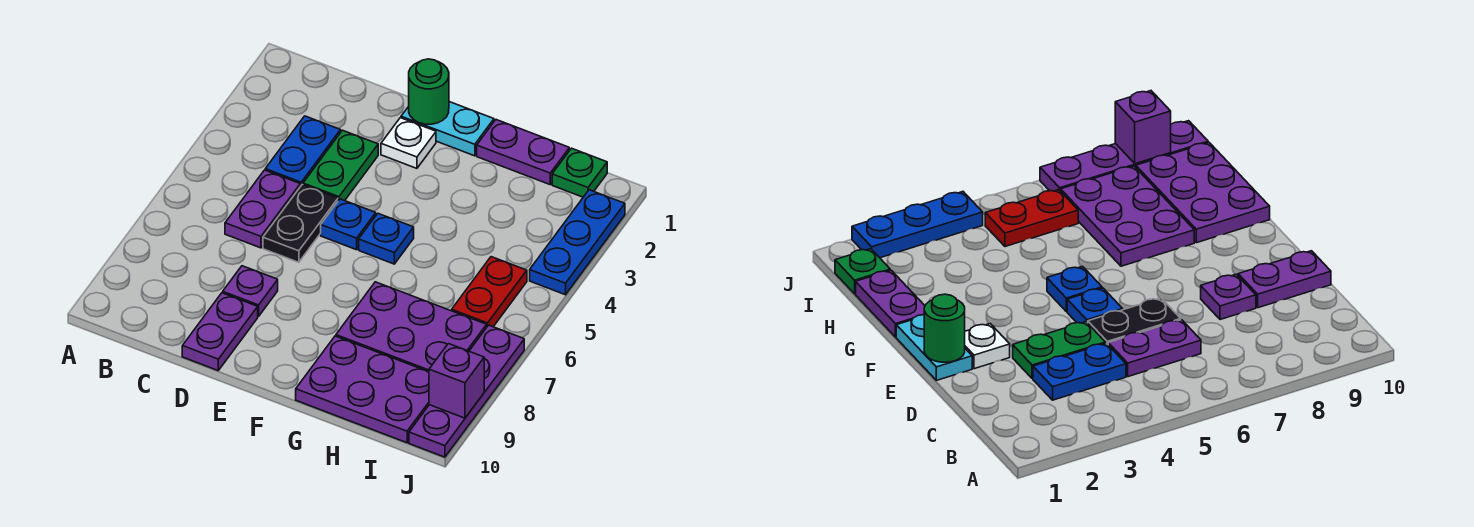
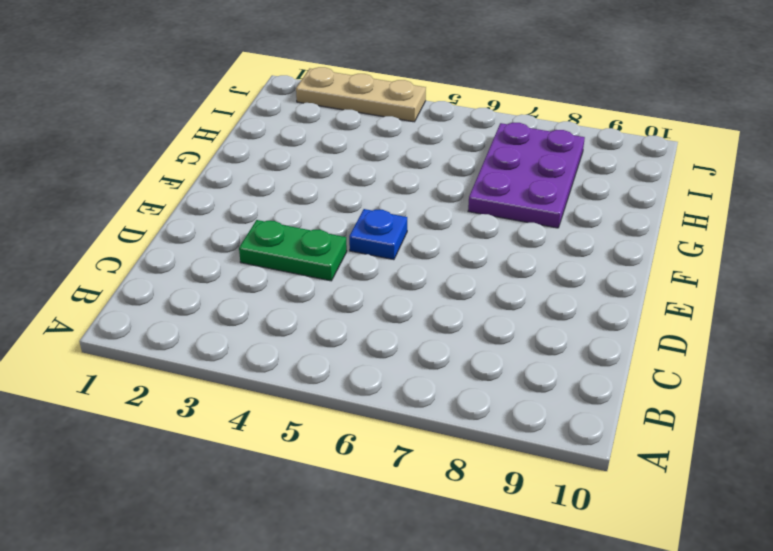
tan plate J2:J4 level 1 -> blue plate J2:J4 level 1
none -> blue plate C3:C4 level 1
none -> purple plate C5:C6 level 1
none -> black plate D5:D6 level 1

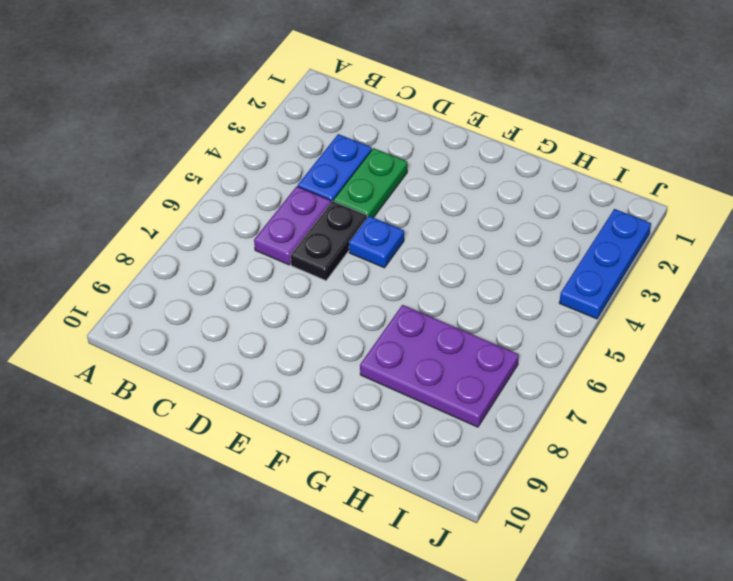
none -> purple plate D8 level 1
none -> purple plate D9:D10 level 1
none -> cyan plate E1:F1 level 1

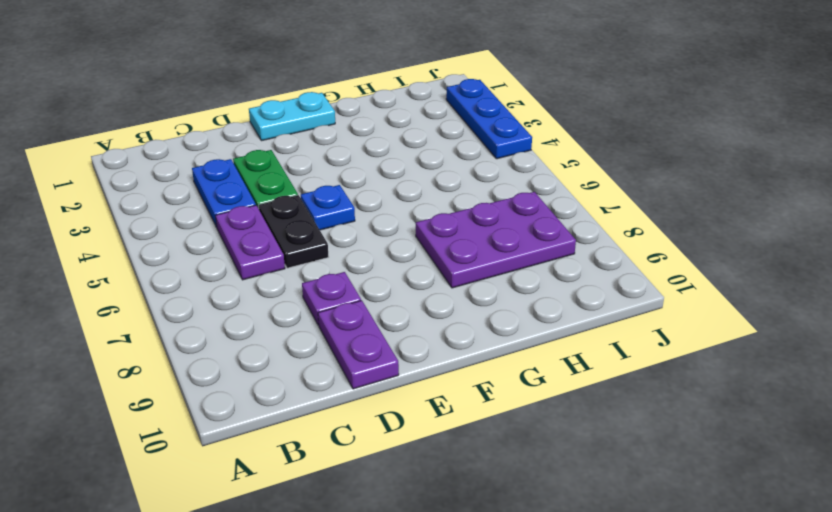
none -> white plate E2 level 1
none -> blue plate F5 level 1
none -> purple plate G1:H1 level 1

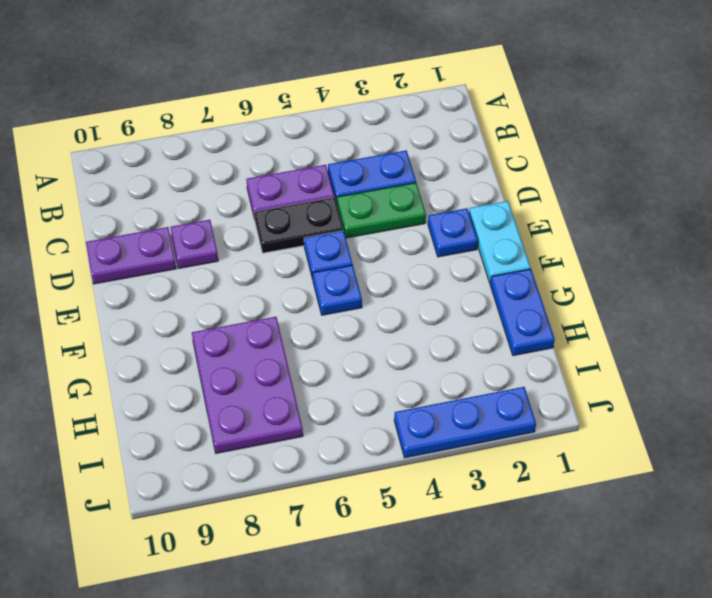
blue plate E2 level 1 -> white plate E2 level 1
blue plate G1:H1 level 1 -> purple plate G1:H1 level 1
none -> purple plate G9:I10 level 1
none -> green plate I1 level 1
none -> red plate I5:I6 level 1

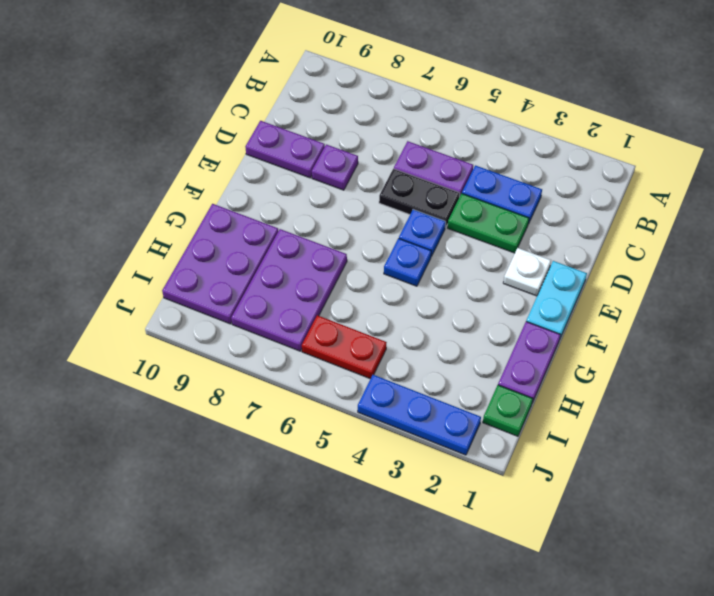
none -> purple plate J7:J10 level 1
none -> green round brick E1 level 2
none -> purple brick J9 level 2

